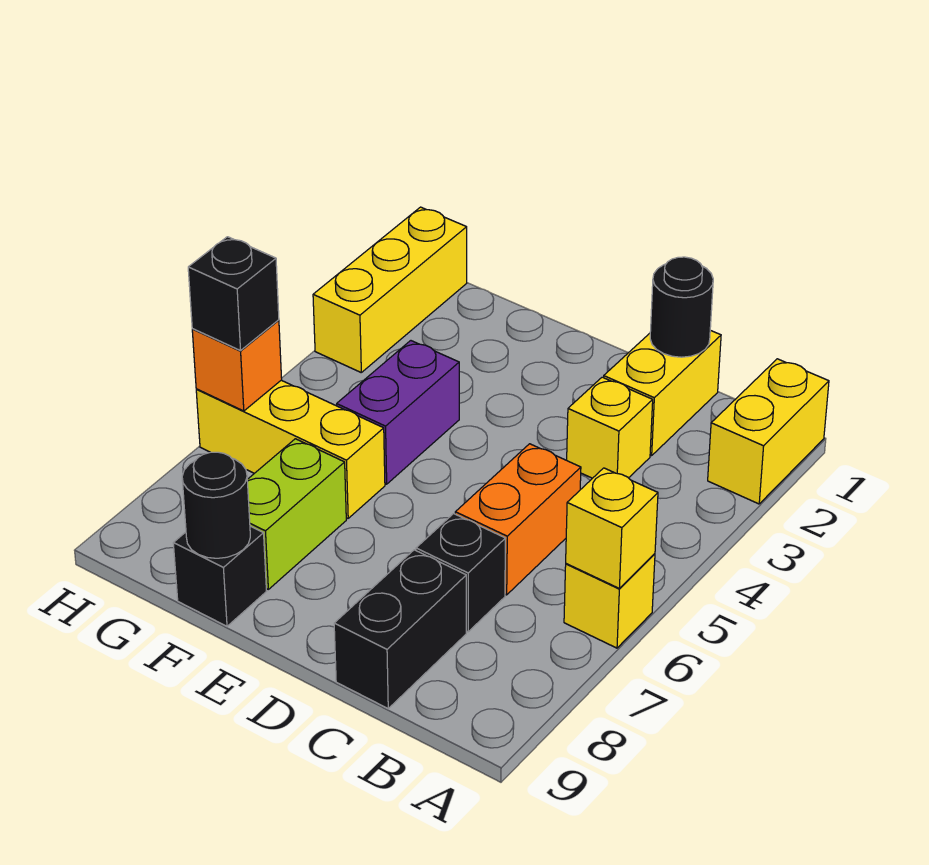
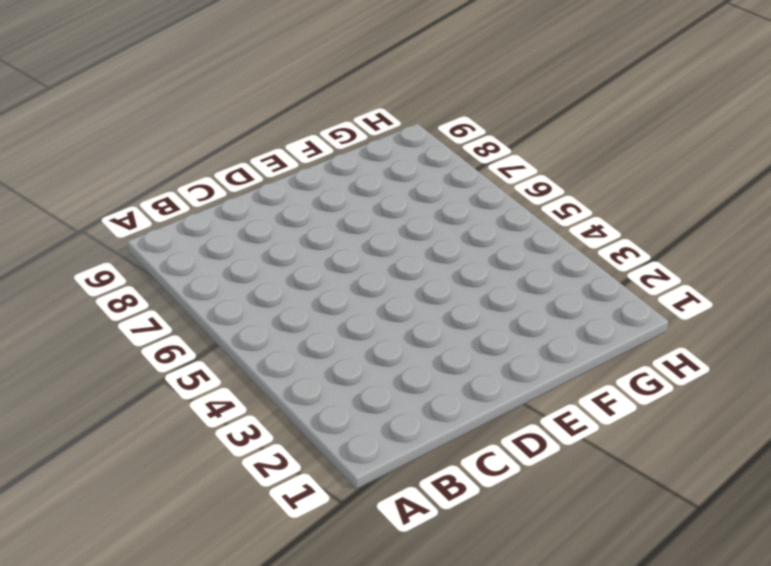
none -> yellow brick A1:A2 level 1
none -> yellow brick A6 level 1
none -> yellow brick C1:C2 level 1

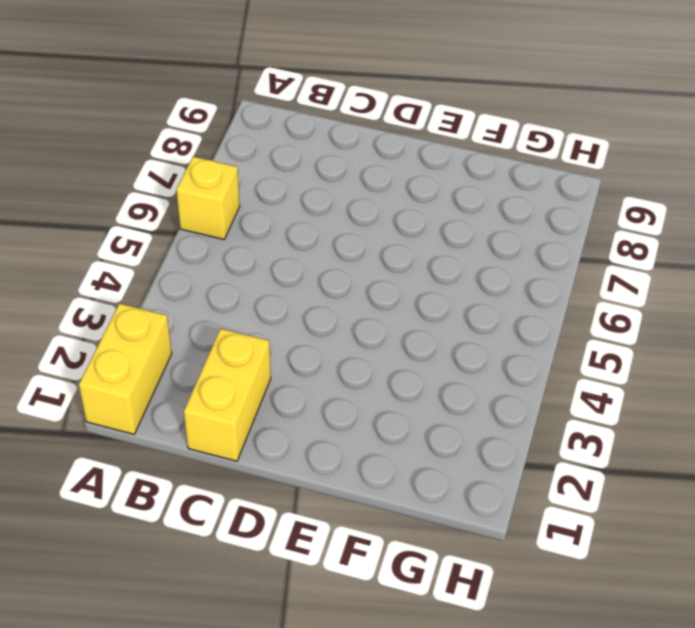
none -> yellow brick C3 level 1
none -> orange brick C5:C6 level 1
none -> black brick C7 level 1

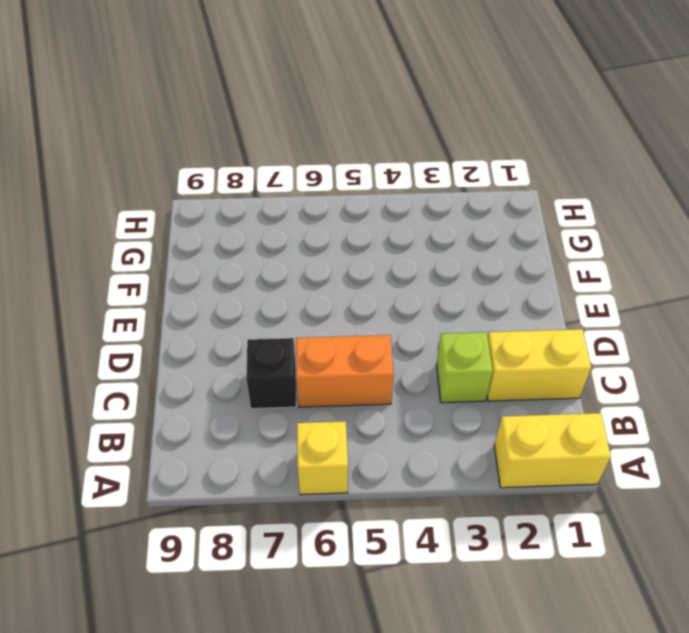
lime brick C3 level 1 -> yellow brick C3 level 1
none -> black brick C8:C9 level 1
none -> purple brick F4:F5 level 1
none -> yellow brick F6:H6 level 1

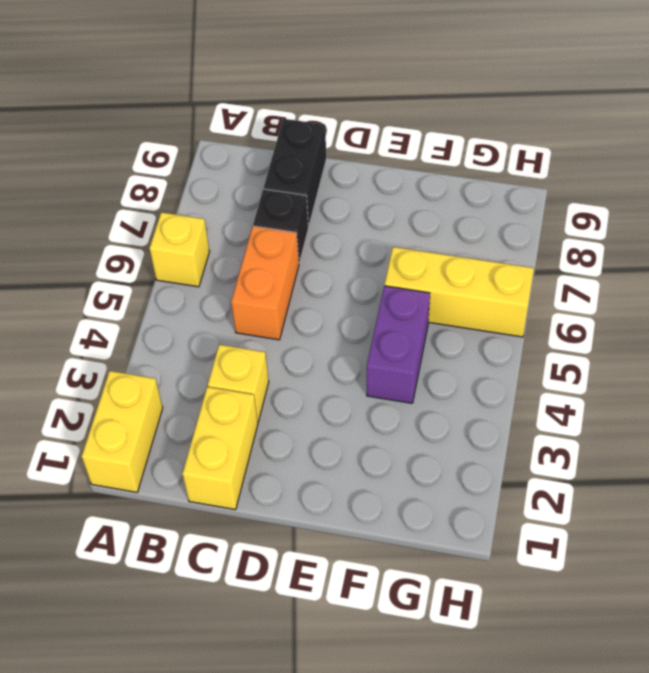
none -> lime brick F7:F8 level 1
none -> black brick F9 level 1
none -> yellow brick H1:H3 level 1

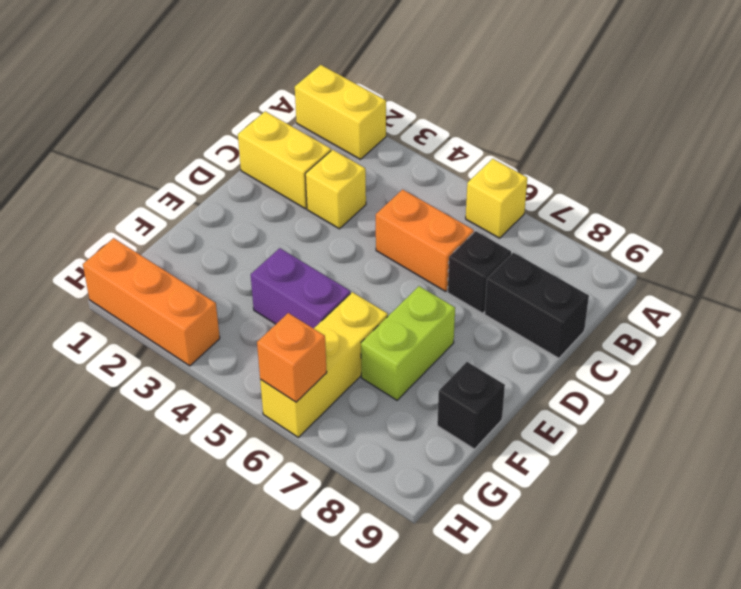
lime brick E7:F7 level 1 -> lime brick F7:F8 level 1
orange brick H1:H3 level 1 -> yellow brick H1:H3 level 1
none -> yellow brick A6 level 2
none -> black round brick C1 level 2
none -> black round brick F9 level 2

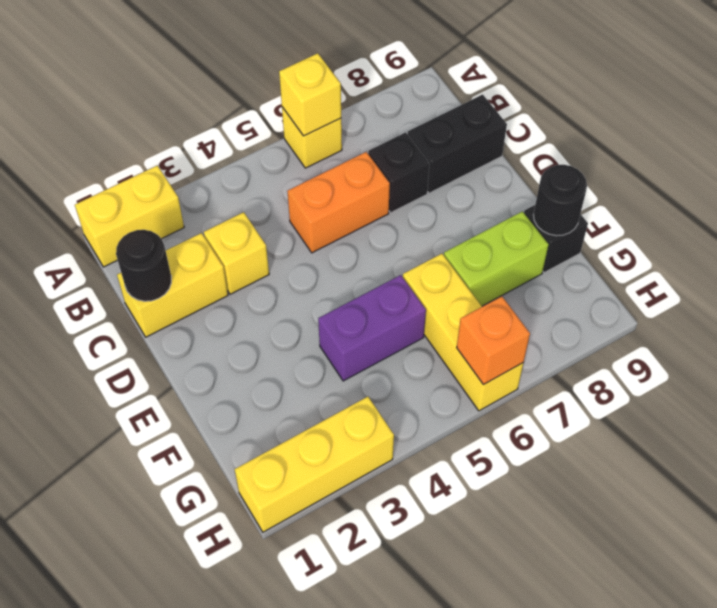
none -> black brick H6 level 3

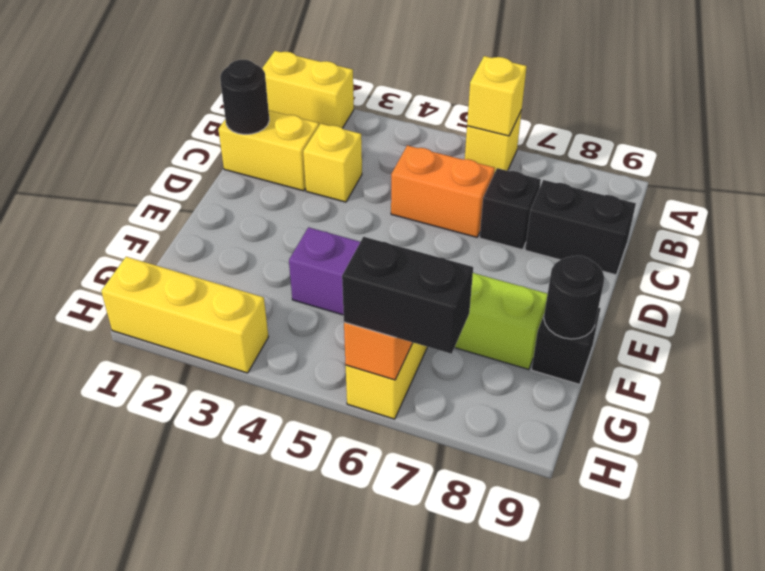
black brick H6:H7 level 3 -> black brick H6 level 3

